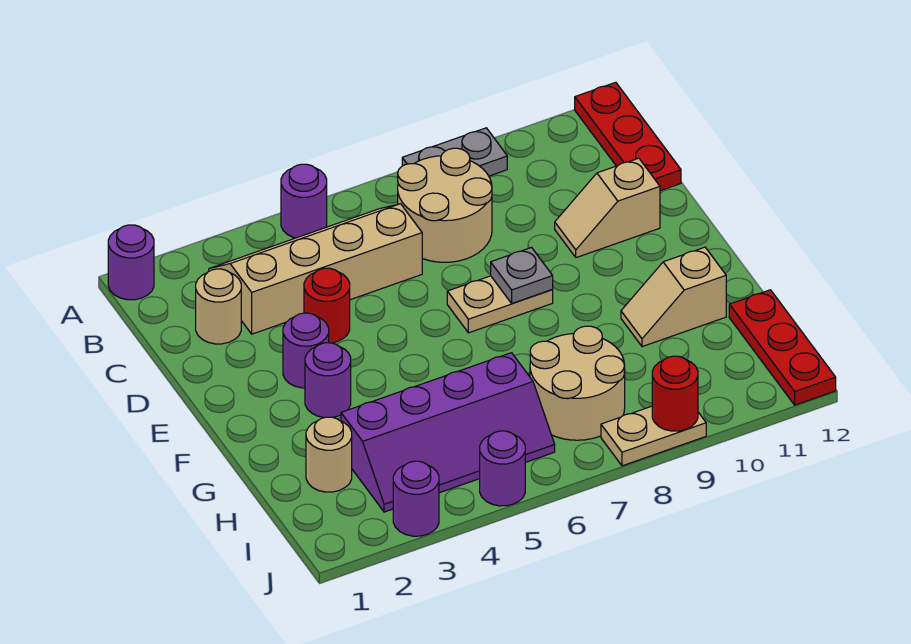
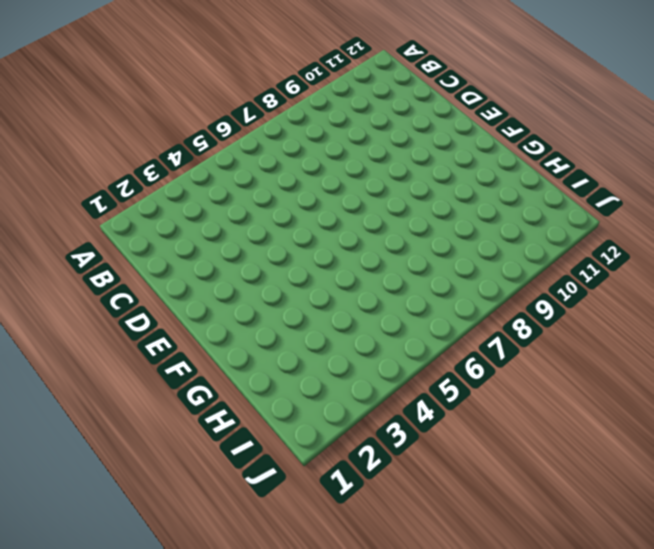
none -> purple round brick A1 level 1
none -> purple round brick A5 level 1
none -> grey plate A8:A9 level 1

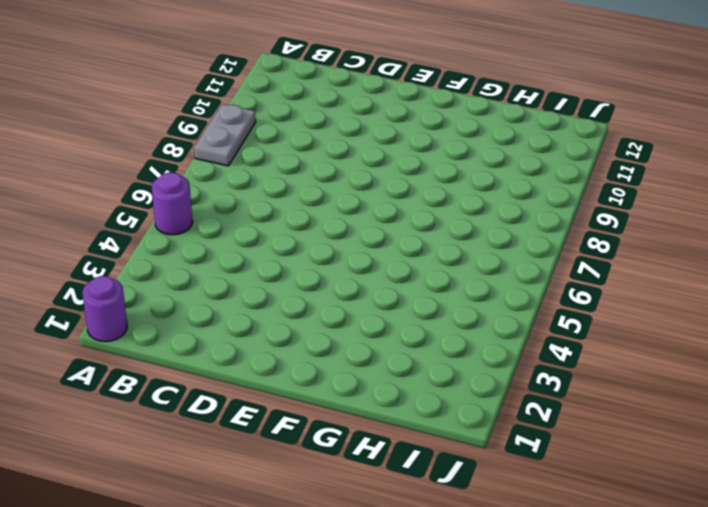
none -> red plate A12:C12 level 1
none -> tan slope B3:C6 level 1 top C
none -> tan round brick B7:C8 level 1

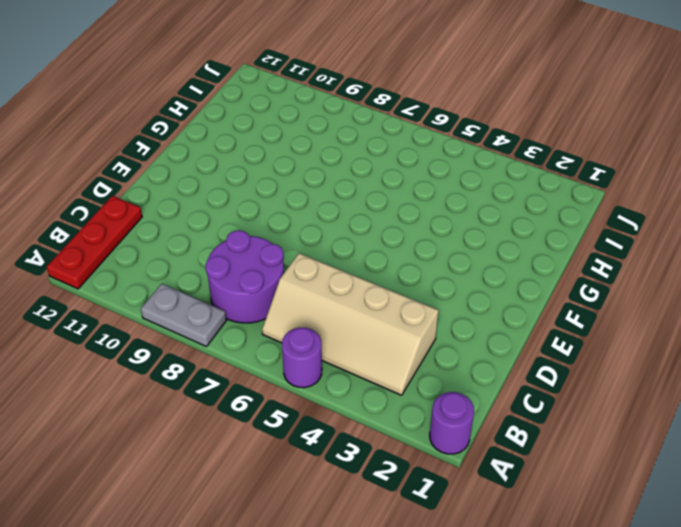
purple round brick B7:C8 level 1 -> tan round brick B7:C8 level 1
none -> tan round brick C2 level 1
none -> red round brick D4 level 1
none -> tan slope D10:D11 level 1 top 11

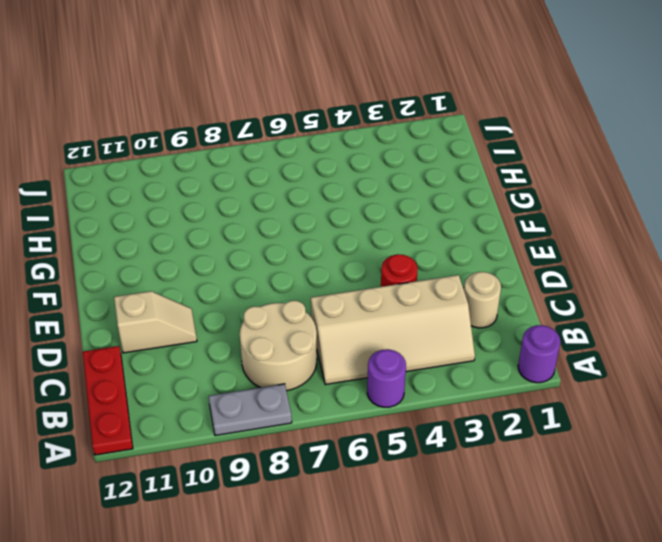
none -> purple round brick E3 level 1
none -> tan plate E7:E8 level 1
none -> purple round brick F3 level 1

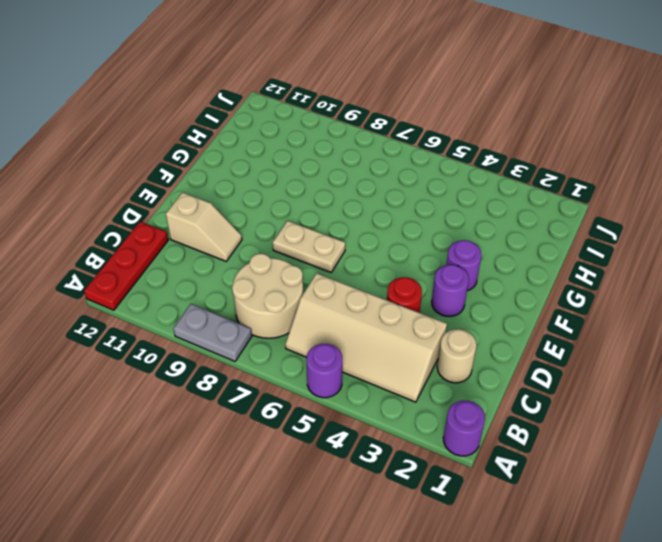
none -> tan slope G10:G11 level 1 top 11
none -> tan round brick H2 level 1
none -> purple slope H3:I6 level 1 top H

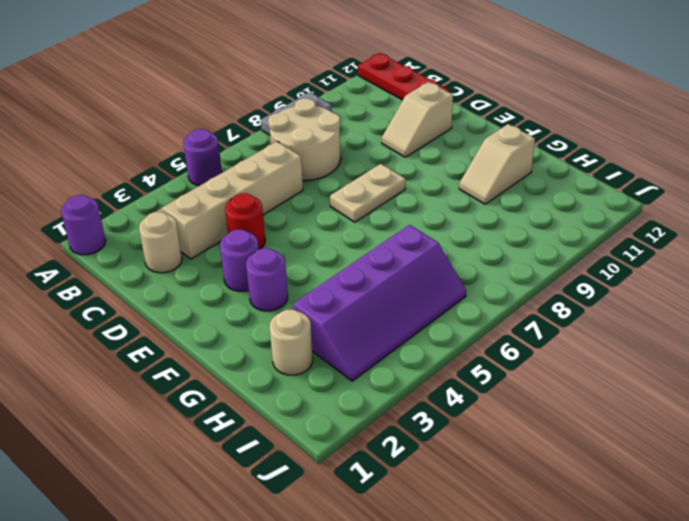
none -> tan round brick H7:I8 level 1
none -> red plate H12:J12 level 1
none -> purple round brick J3 level 1

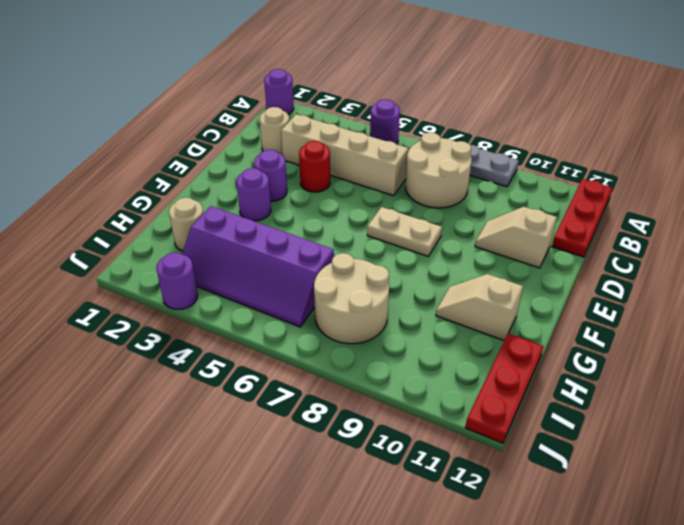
none -> purple round brick J5 level 1
none -> tan plate J8:J9 level 1
none -> grey plate E8 level 2

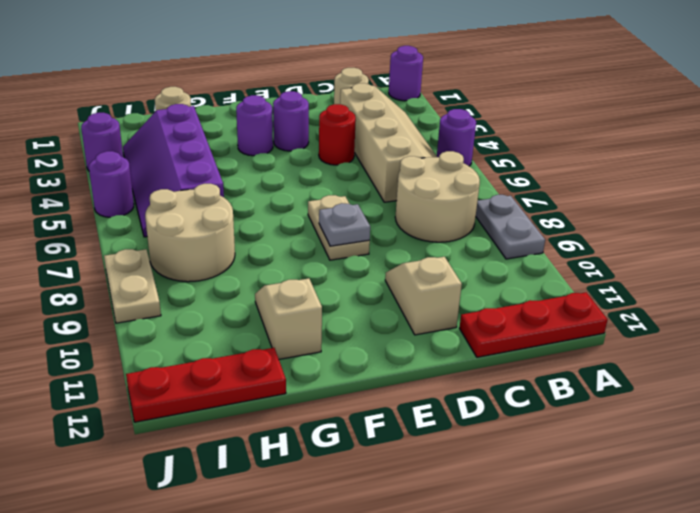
none -> red round brick J9 level 2

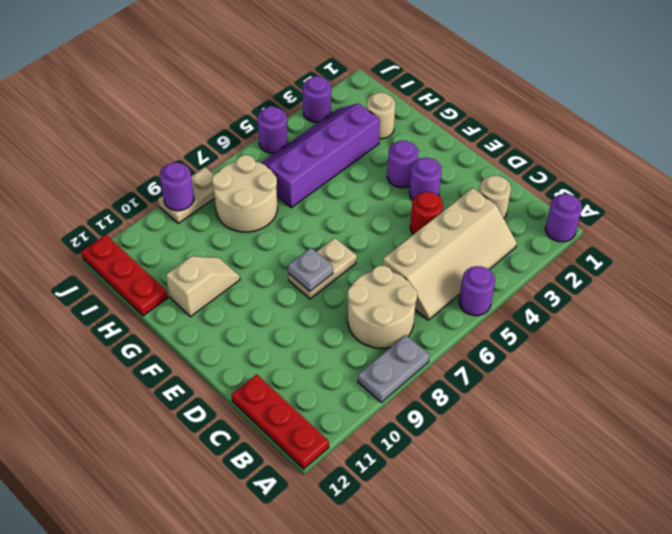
purple round brick J9 level 2 -> red round brick J9 level 2
none -> tan slope D10:D11 level 1 top 11

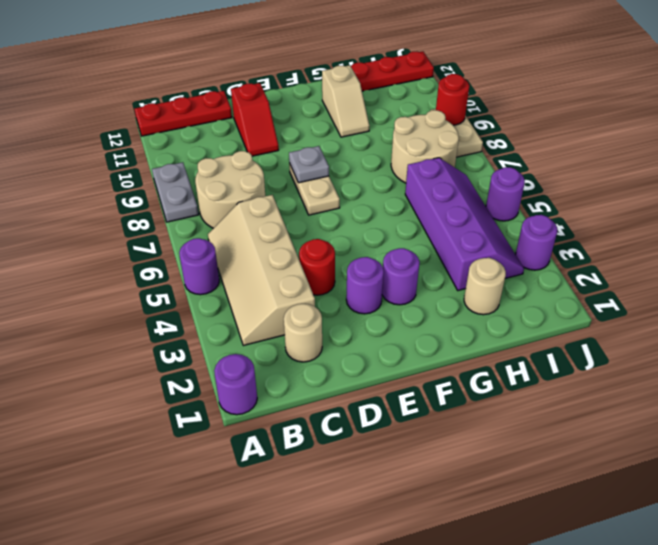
red slope D10:D11 level 1 top 11 -> tan slope D10:D11 level 1 top 11

